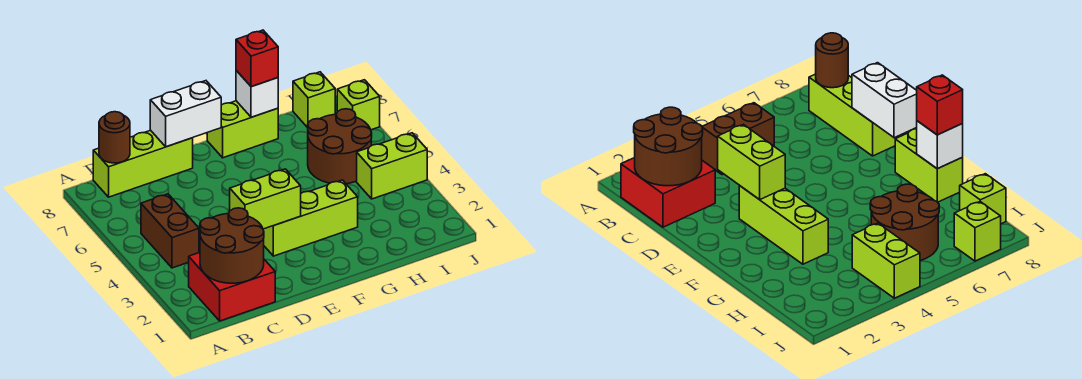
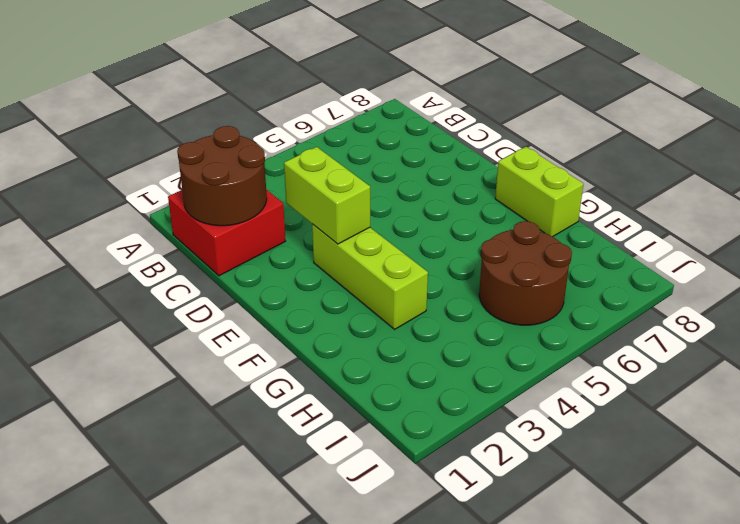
none -> brown brick B4:B5 level 1
none -> lime brick B8:D8 level 1
none -> lime brick I4:J4 level 1

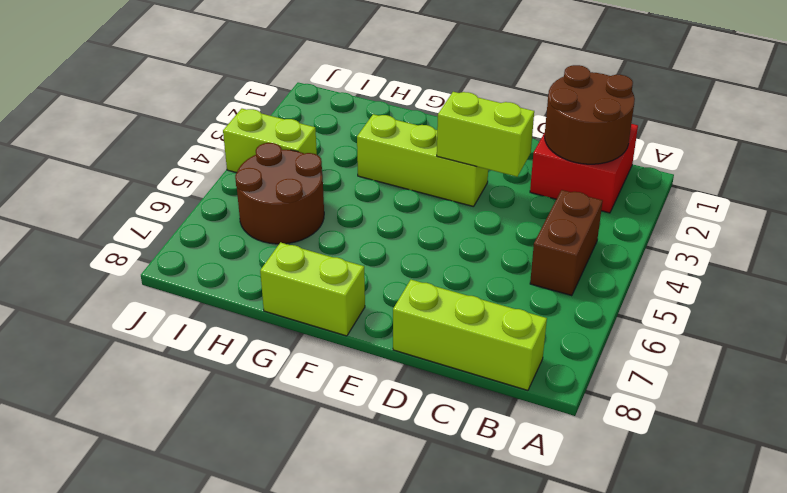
none -> lime brick I8 level 1
none -> lime brick J7 level 1
none -> brown round brick B8 level 2

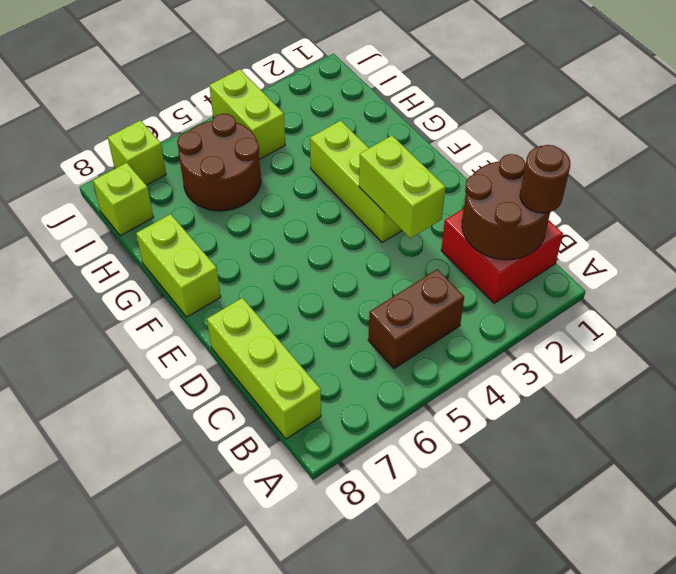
brown round brick B1 level 3 -> brown round brick B8 level 2
none -> white brick D8:E8 level 2
none -> white brick G8 level 2
none -> red brick G8 level 3

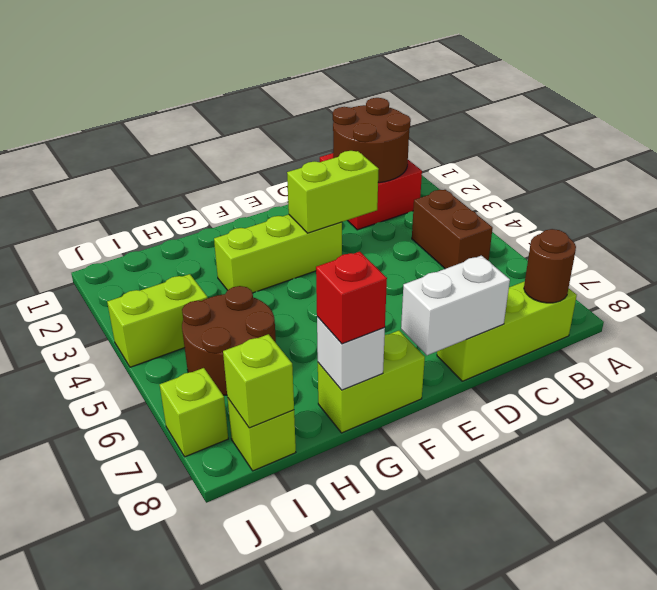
lime brick I8 level 2 -> none

